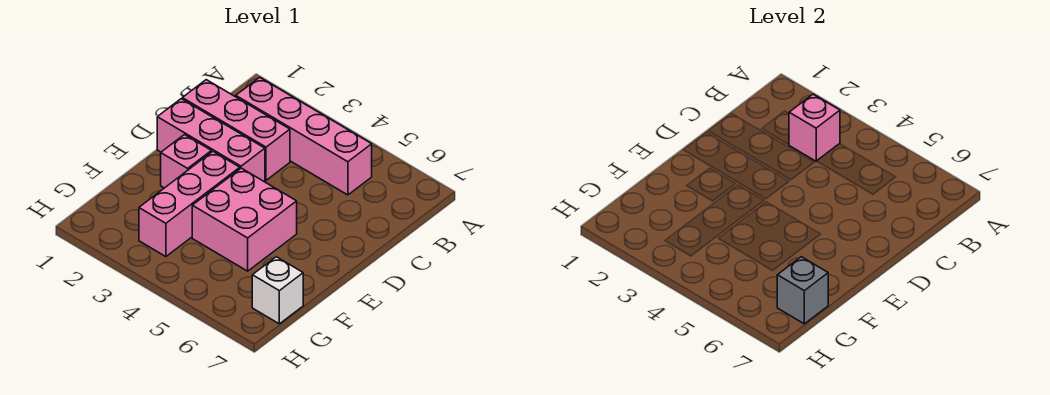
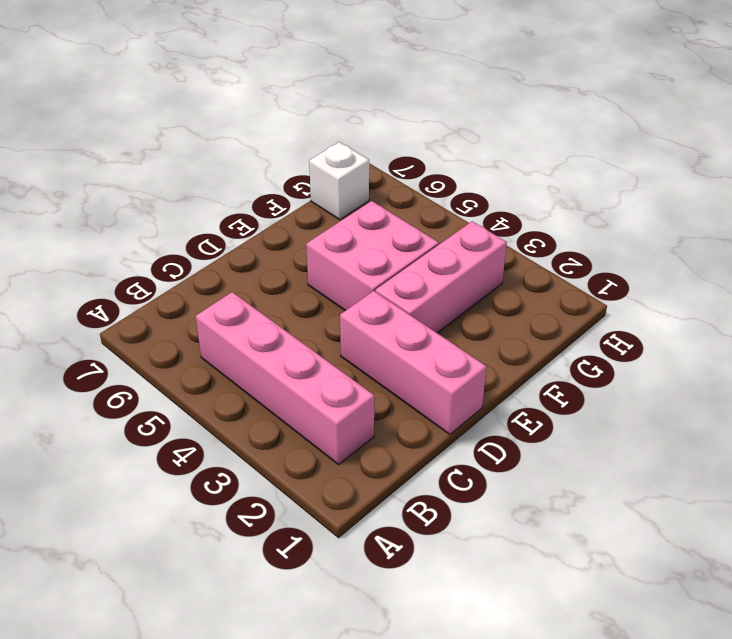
none -> pink brick C1:C3 level 1
none -> pink brick E2 level 1

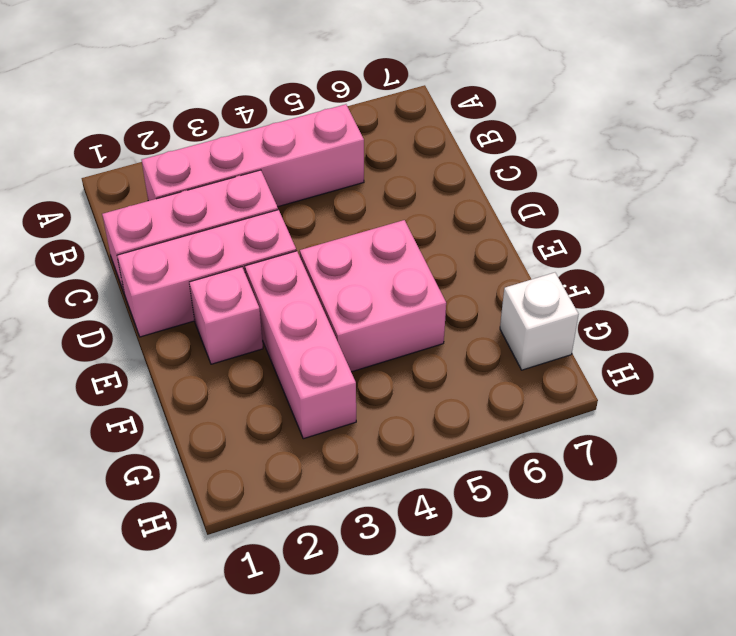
none -> pink brick B3 level 2
none -> grey brick G7 level 2

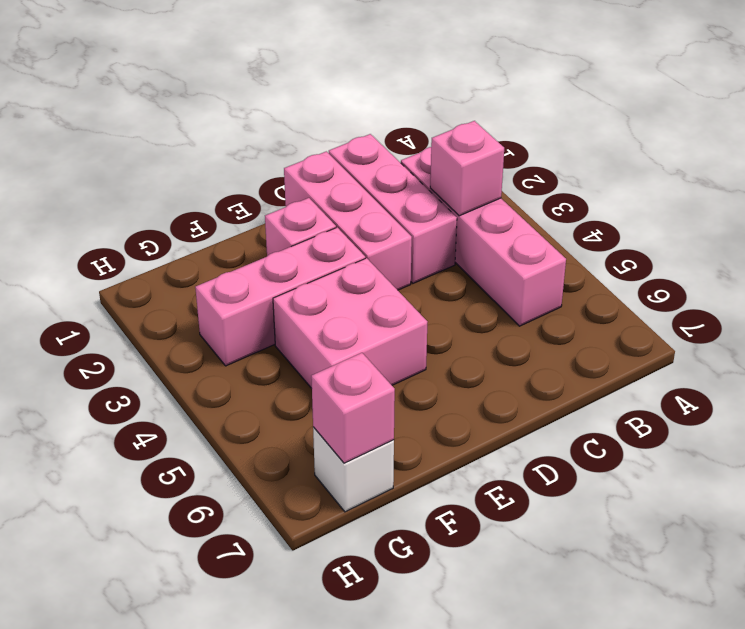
pink brick G7 level 2 -> grey brick G7 level 2

